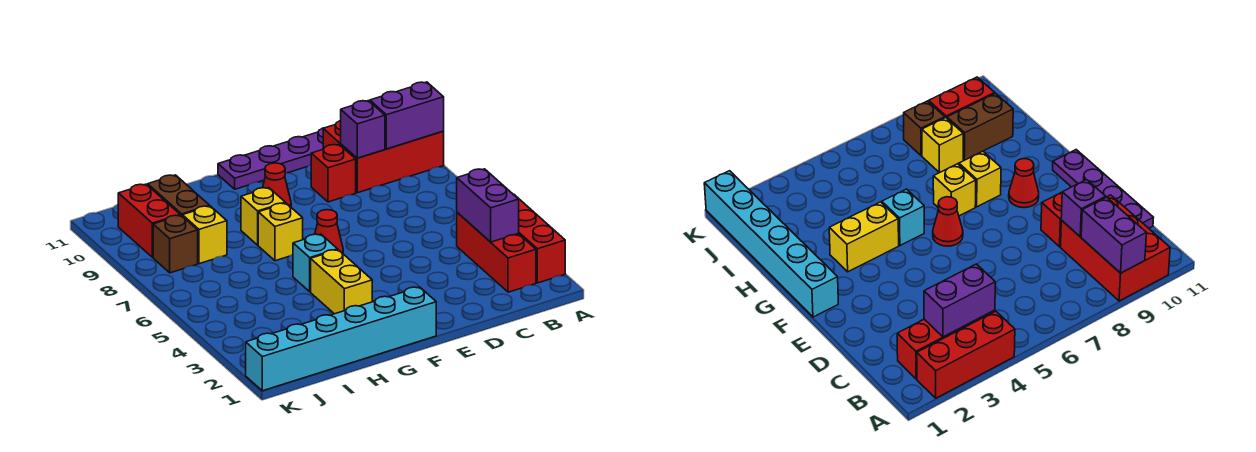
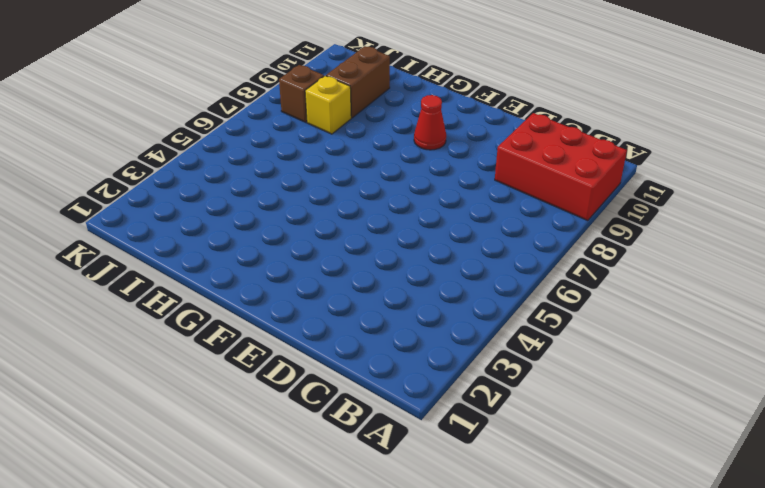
none -> red brick A2:A4 level 1
none -> red brick B2:B4 level 1
none -> purple plate C11:F11 level 1

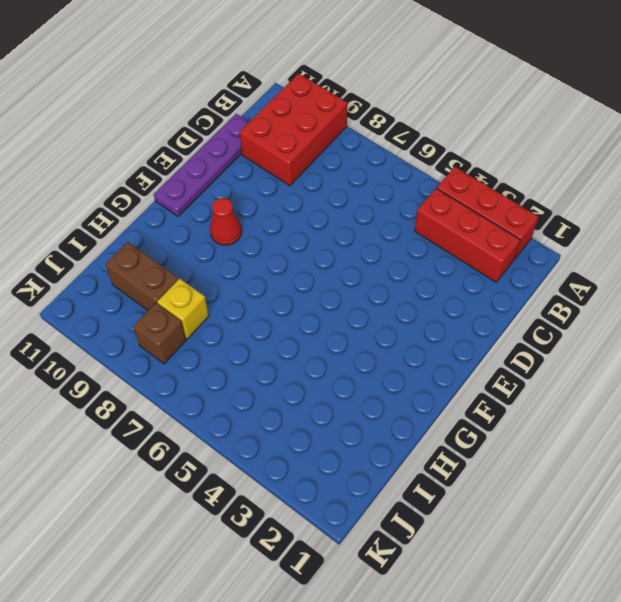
none -> red brick D9 level 1
none -> cyan brick F1:K1 level 1
none -> red cone F6 level 1

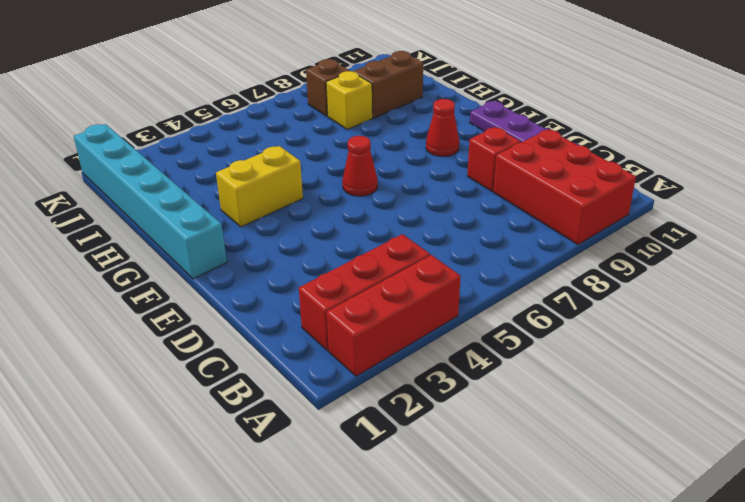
none -> cyan brick G5 level 1
none -> yellow brick G7 level 1
none -> yellow brick G8 level 1

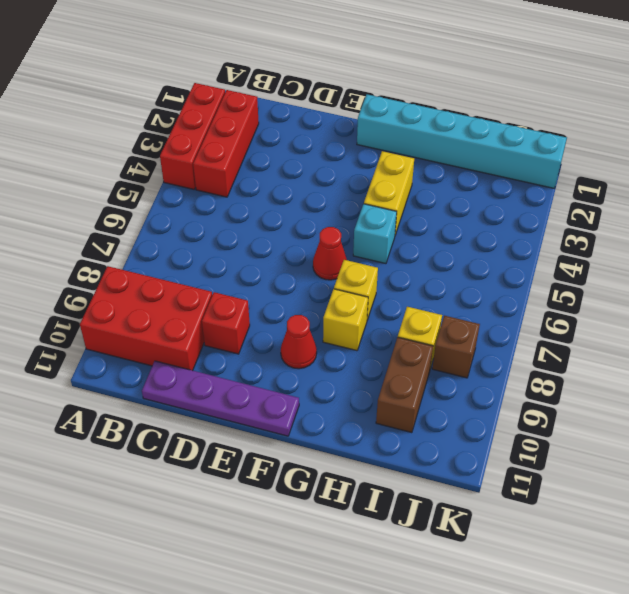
none -> red brick J9:J10 level 1
none -> purple brick A9:B9 level 2
none -> purple brick B3:B4 level 2

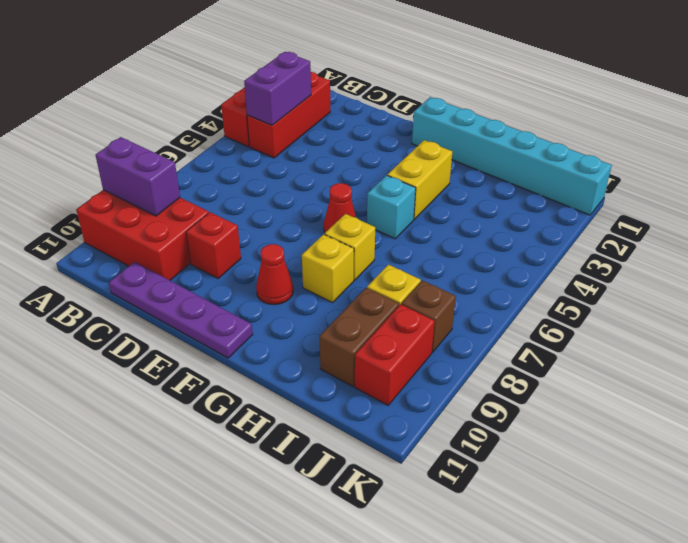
none -> purple brick C9 level 2

